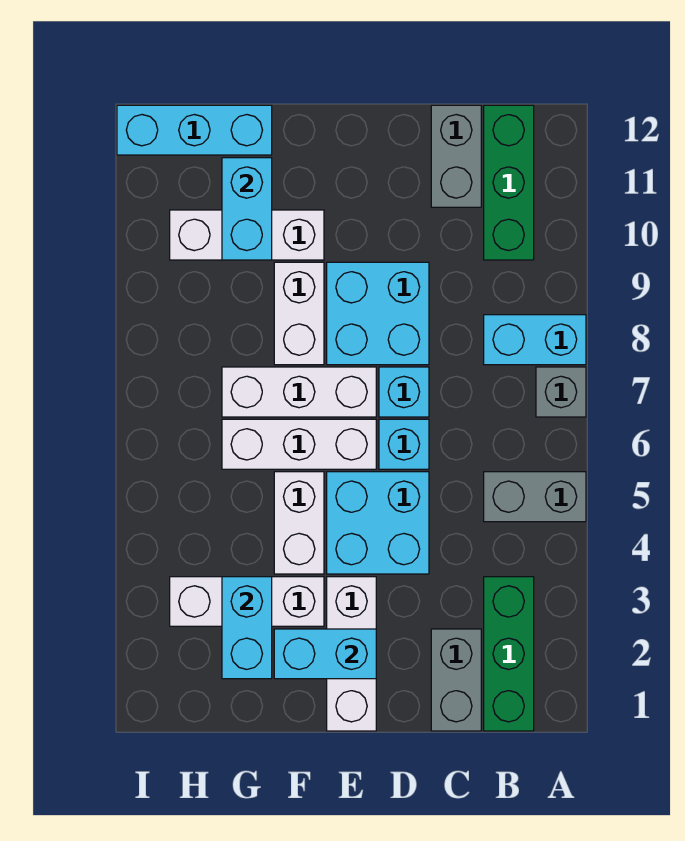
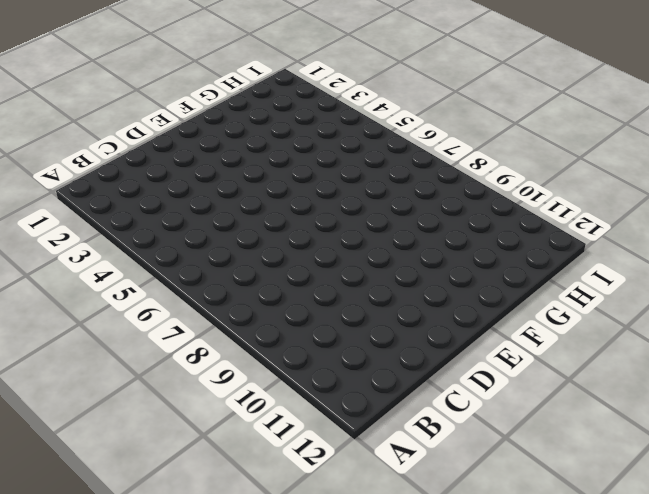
none -> grey brick A5:B5 level 1
none -> grey brick A7 level 1
none -> cyan brick A8:B8 level 1

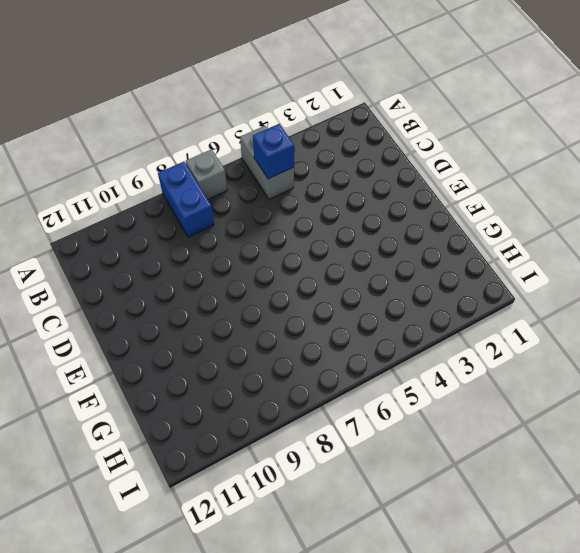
blue brick A8:B8 level 1 -> cyan brick A8:B8 level 1
blue brick B5 level 2 -> none
none -> green brick B1:B3 level 1
none -> green brick B10:B12 level 1
none -> grey brick C1:C2 level 1

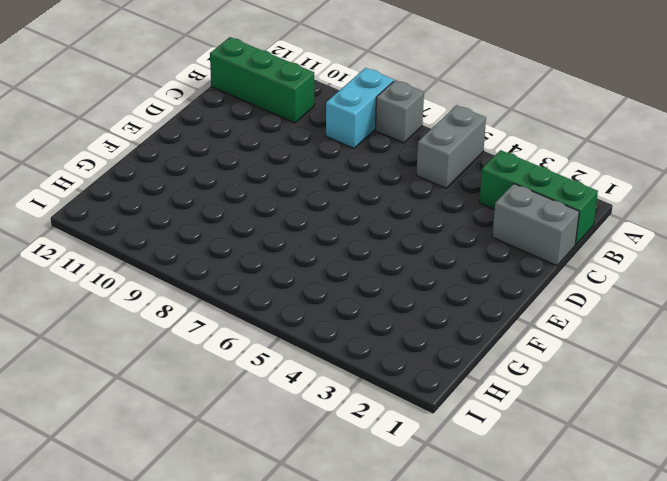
none -> grey brick C11:C12 level 1
none -> cyan brick D4:E5 level 1
none -> cyan brick D6 level 1

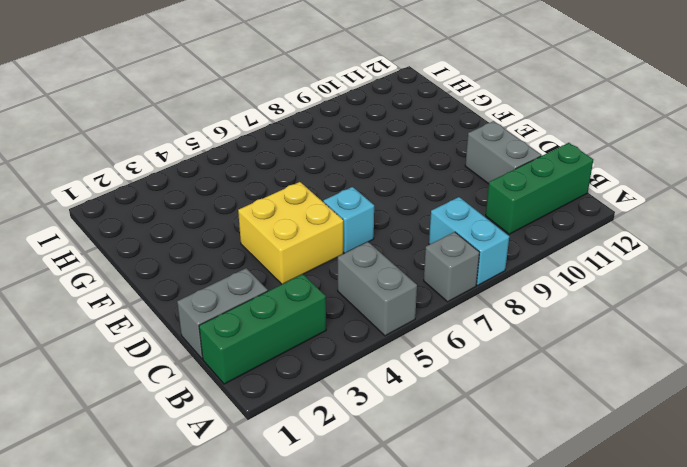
grey brick C11:D11 level 1 -> grey brick C11:C12 level 1
yellow brick D4:E5 level 1 -> cyan brick D4:E5 level 1
none -> cyan brick D7 level 1
none -> cyan brick D8:E9 level 1
none -> white brick E1:E3 level 1

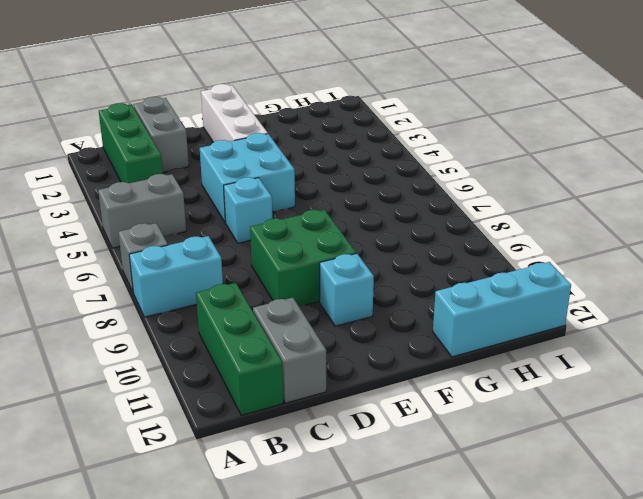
green brick D8:E9 level 1 -> cyan brick D8:E9 level 1
cyan brick E10 level 1 -> cyan brick D7 level 1
none -> white brick E6:G6 level 1
none -> white brick E7:G7 level 1
none -> white brick F3:H3 level 1

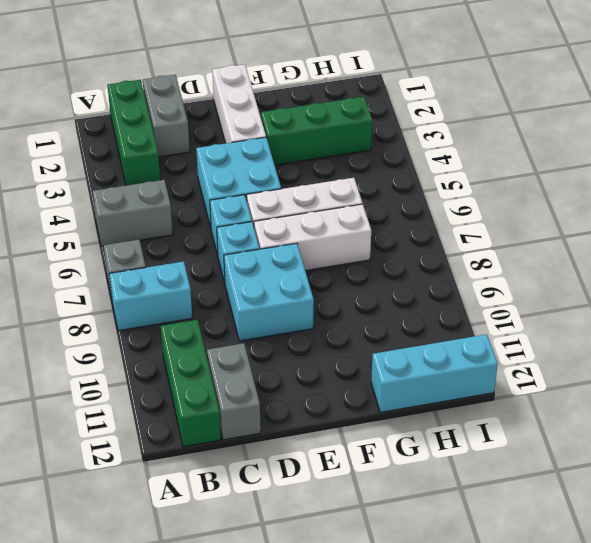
green brick F3:H3 level 1 -> white brick F3:H3 level 1
none -> white brick F4:F5 level 1
none -> white brick F8:F9 level 1
none -> white brick F10:H10 level 1

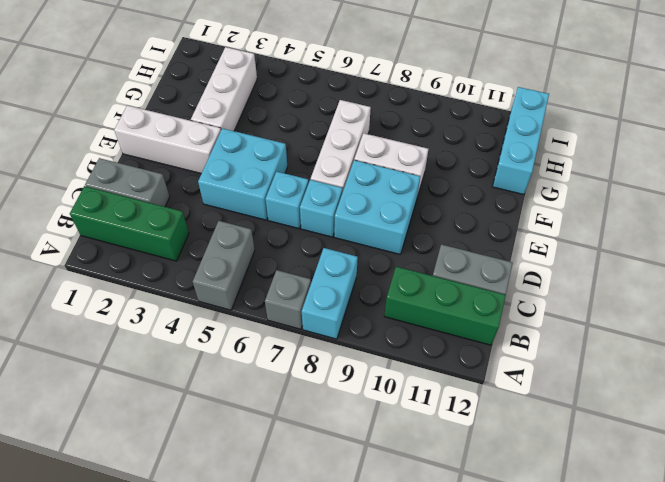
none -> white brick E6:G6 level 1
none -> white brick F4:F5 level 1
none -> white brick F10:H10 level 1

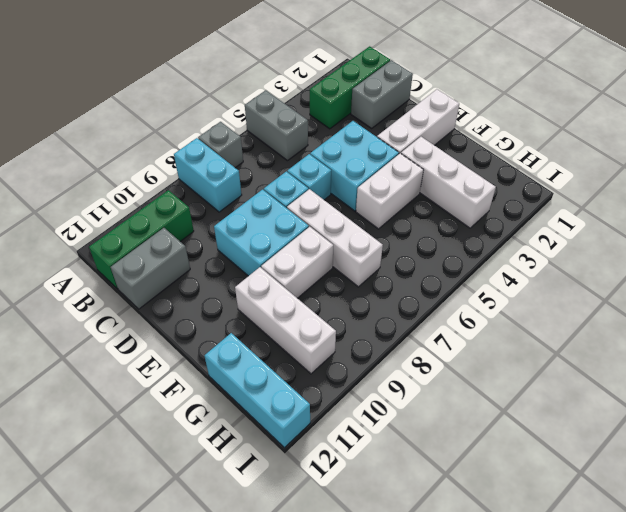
none -> white brick E6:G6 level 1
none -> cyan brick E2:F2 level 2
none -> cyan brick G2:G3 level 2

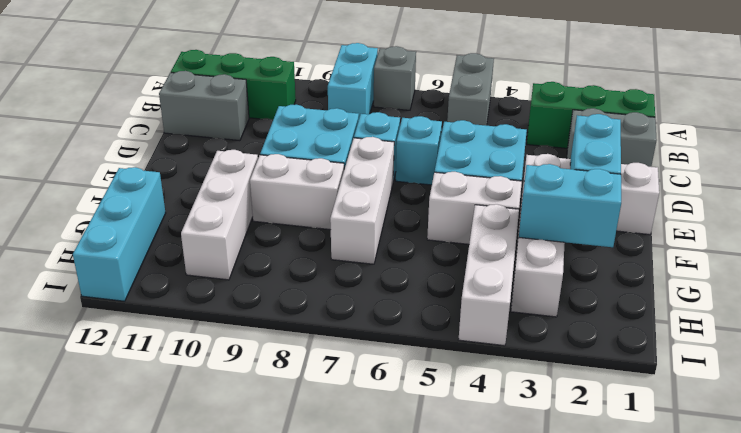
white brick G4:I4 level 1 -> white brick E6:G6 level 1
none -> cyan brick G10:G11 level 2

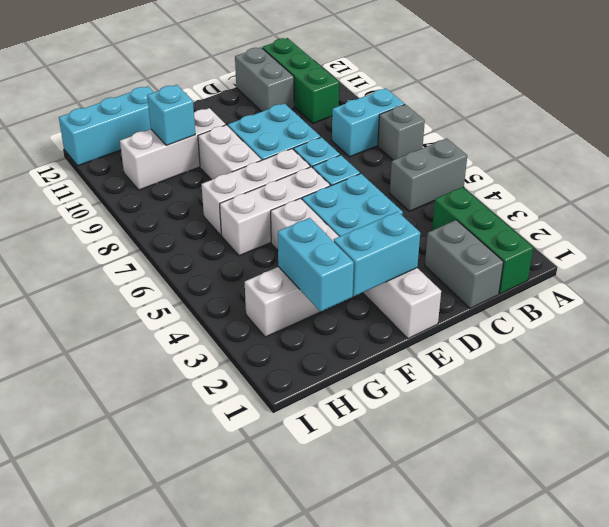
cyan brick G10 level 2 -> cyan brick G10:G11 level 2

